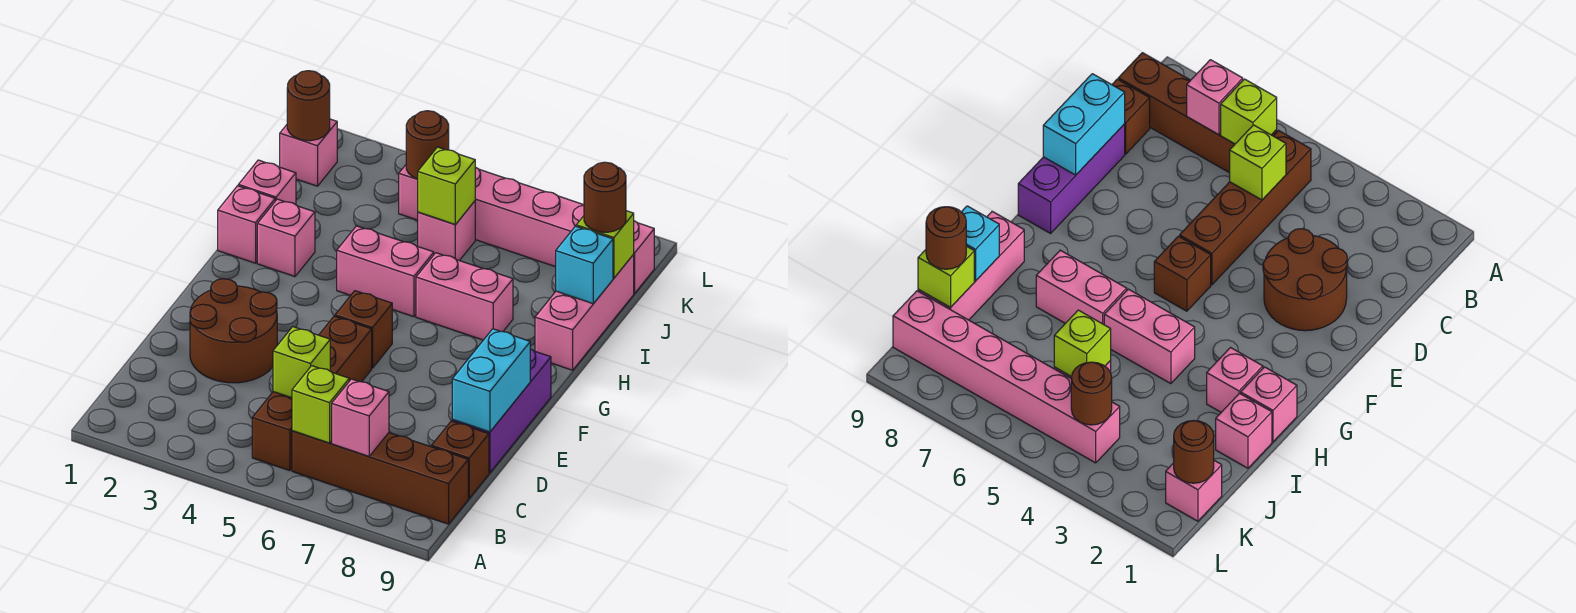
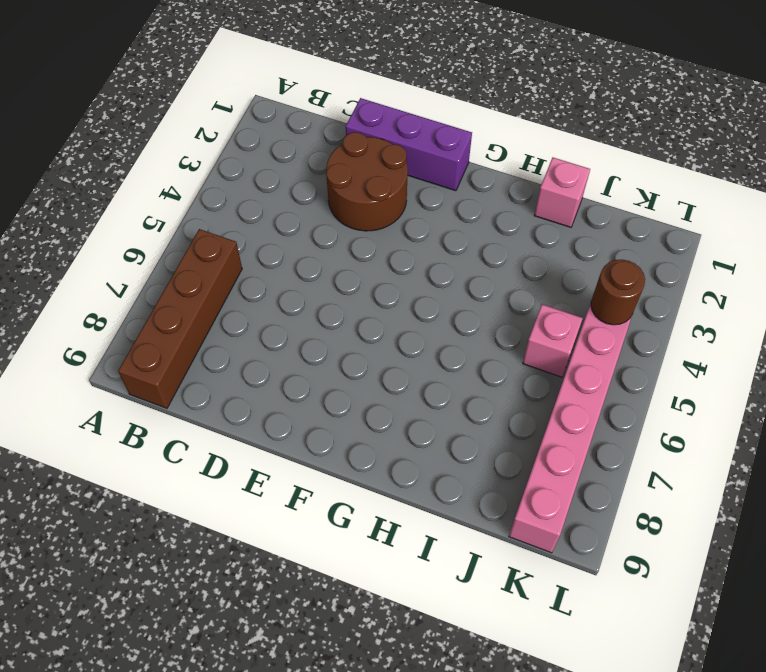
purple brick D1:F1 level 1 -> purple brick D9:F9 level 1
none -> brown brick B5:E5 level 1
none -> brown brick C9 level 1
none -> brown brick F5 level 1

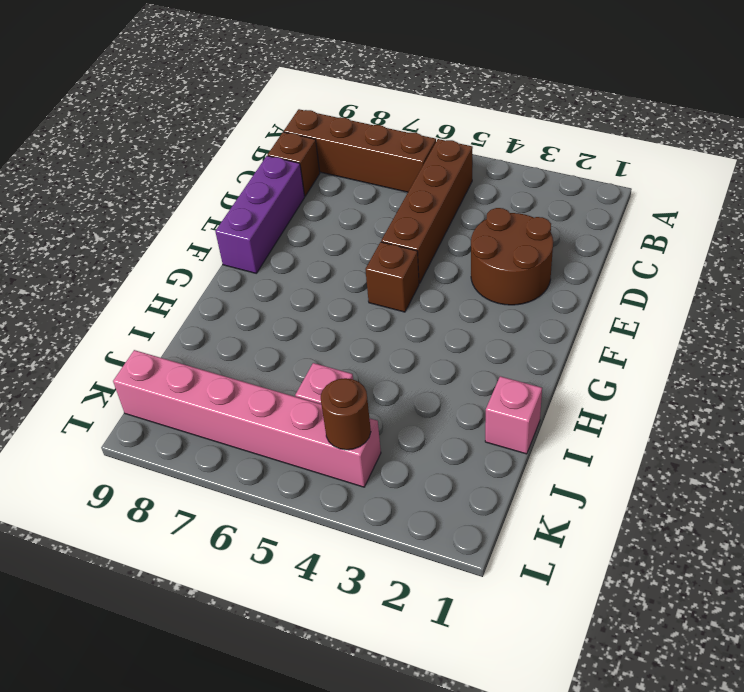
none -> pink brick H1 level 1
none -> pink brick H2 level 1
none -> pink brick H4:H5 level 1

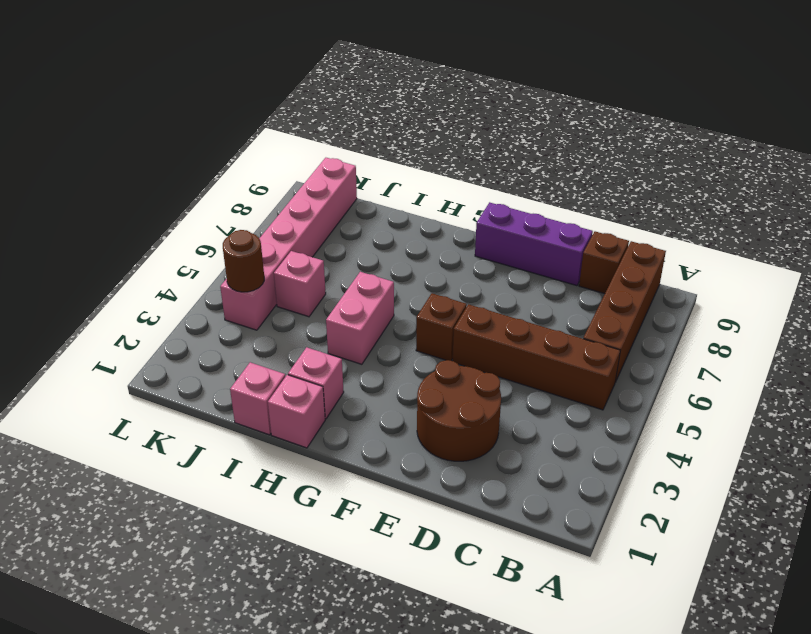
none -> pink brick H6:H7 level 1
none -> pink brick H9:J9 level 1
none -> pink brick K1 level 1

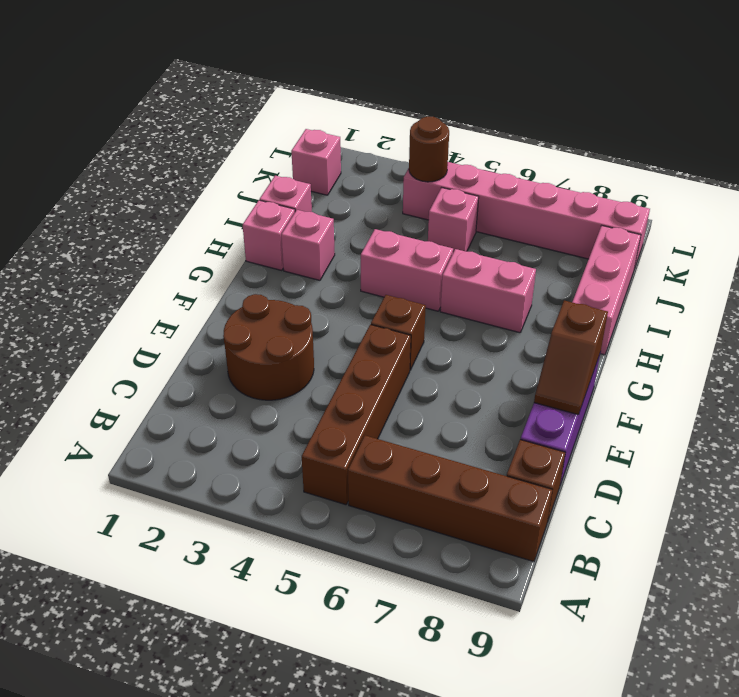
brown slope E9:F9 level 2 top F -> cyan brick D9:E9 level 2
none -> lime brick B6 level 2
none -> pink brick B7 level 2
none -> lime brick C5 level 2

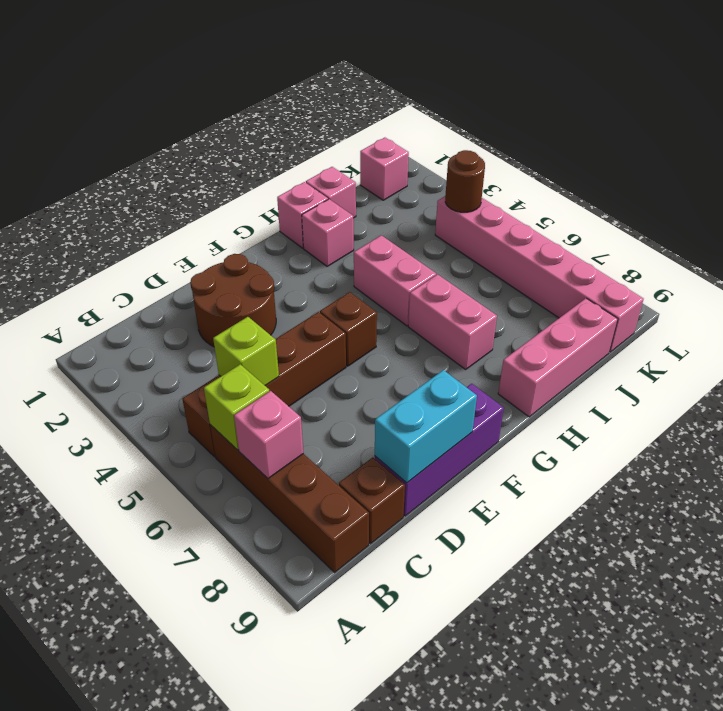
none -> pink brick J5 level 1
none -> cyan brick I9 level 2
none -> lime brick J5 level 2

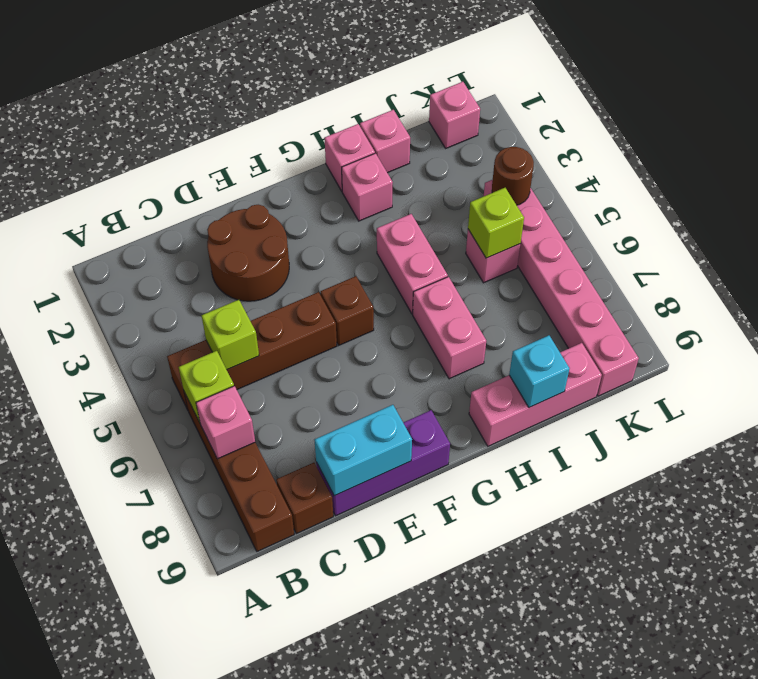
none -> lime brick J9 level 2
none -> brown round brick K1 level 2
none -> brown round brick J9 level 3

